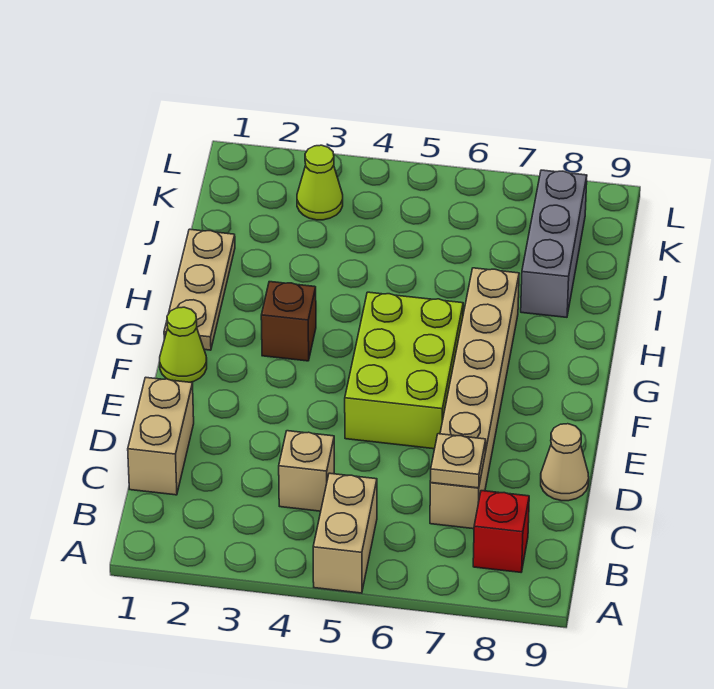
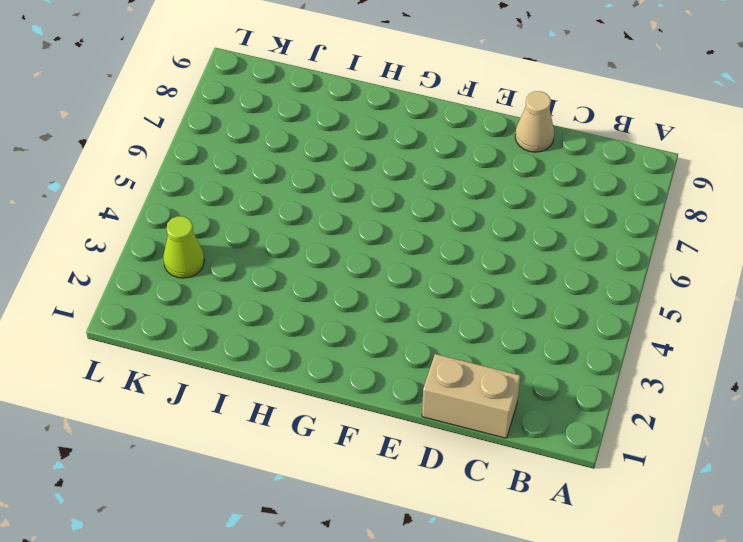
none -> tan brick A5:B5 level 1
none -> red brick B8 level 1
none -> tan brick C4 level 1

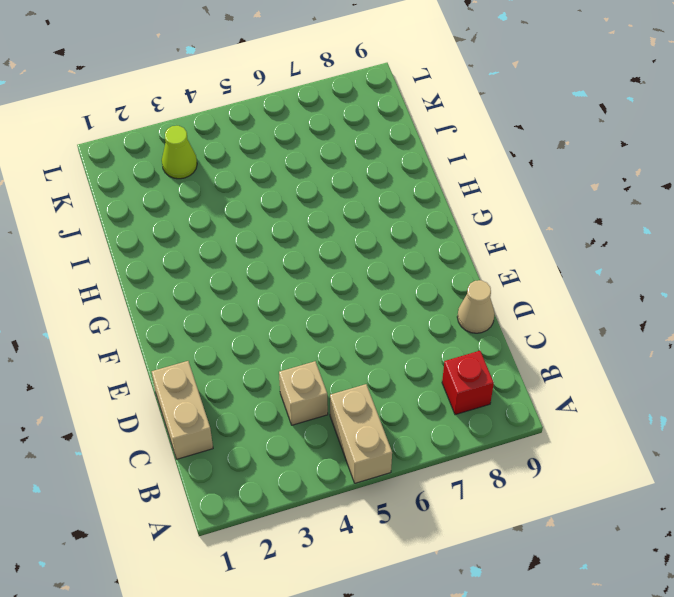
none -> tan brick C7:H7 level 1
none -> lime brick E5:G6 level 1
none -> lime cone F1 level 1

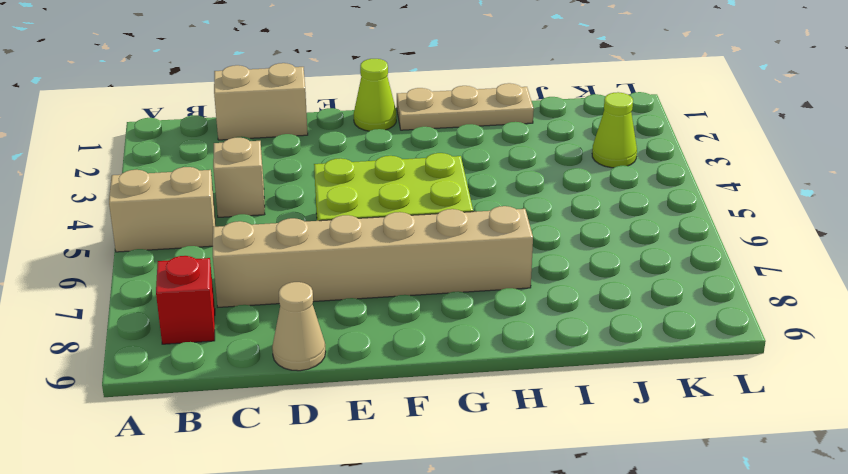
none -> brown brick G3 level 1
none -> grey brick I8:K8 level 1
none -> tan plate C7 level 2

